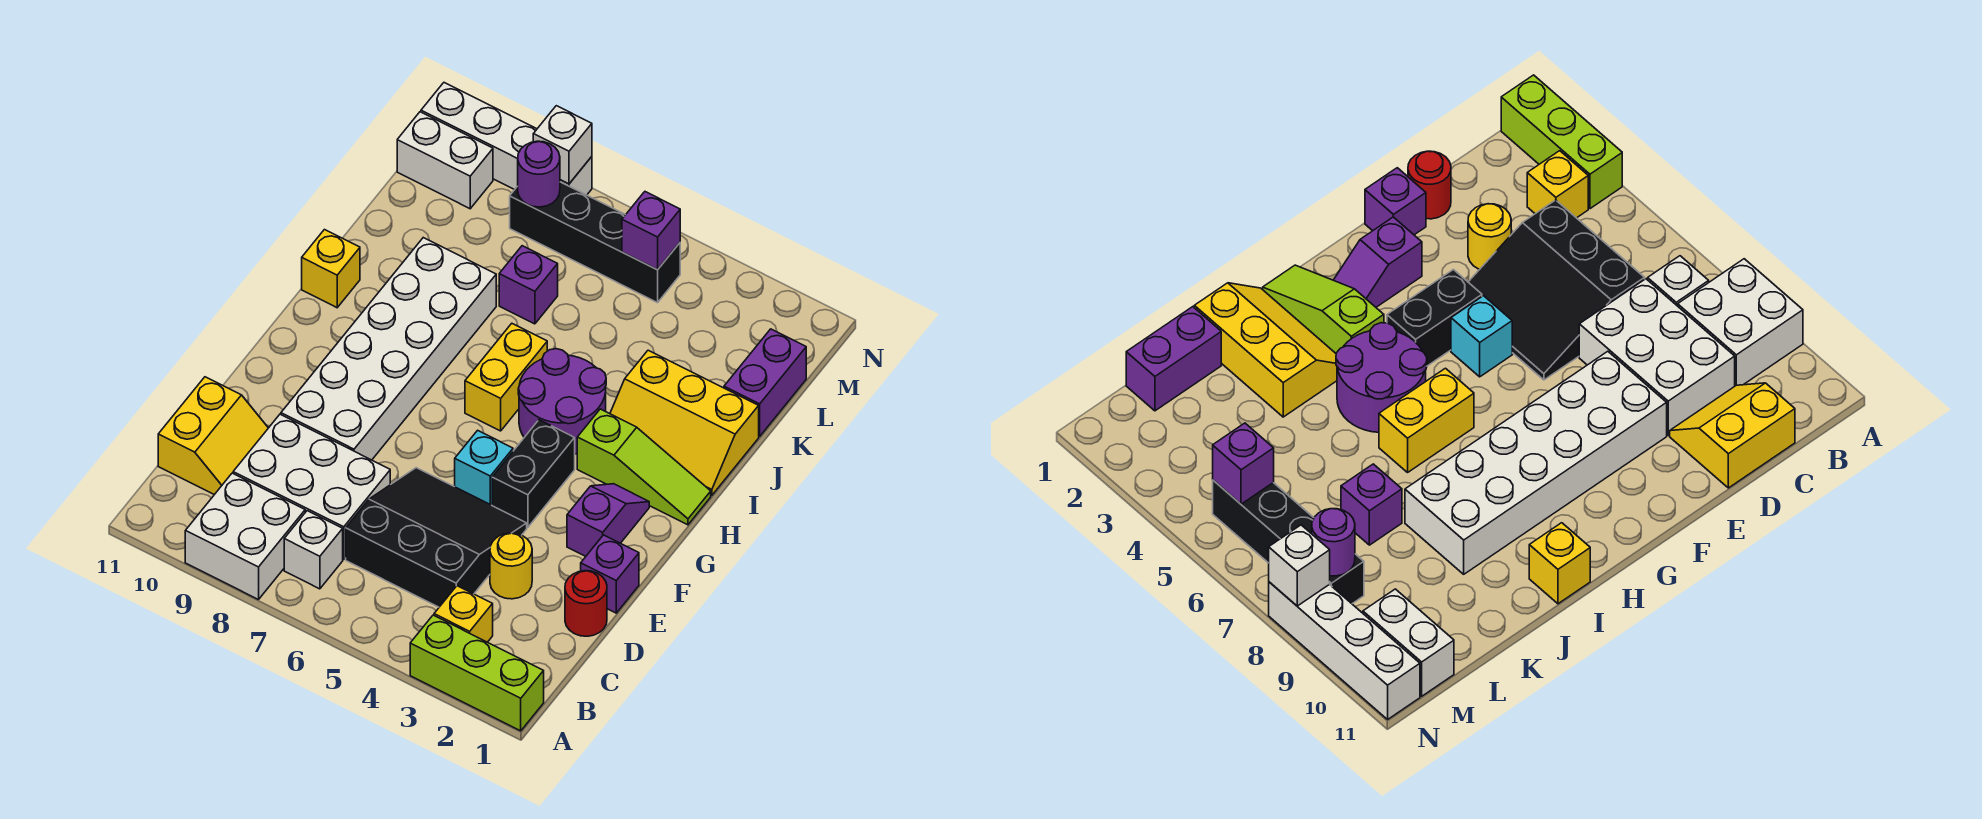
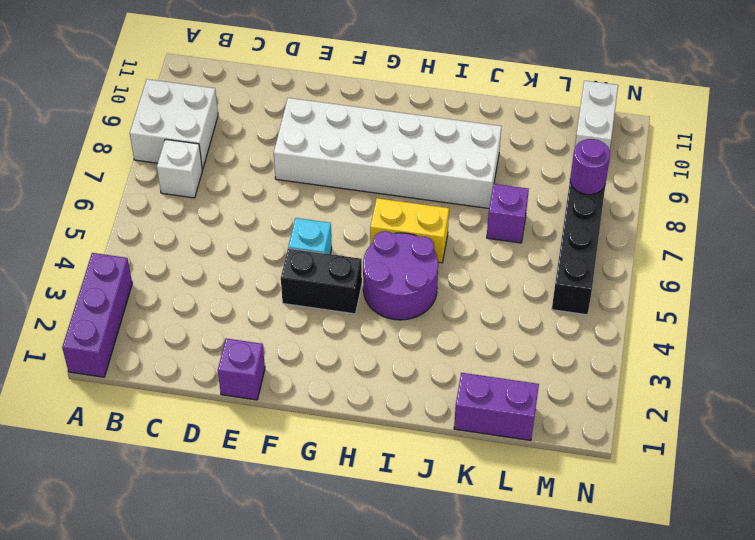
purple brick A1:A3 level 1 -> lime brick A1:A3 level 1
none -> yellow brick B3 level 1
none -> black slope C4:E6 level 1 top C
none -> white brick C7:D9 level 1

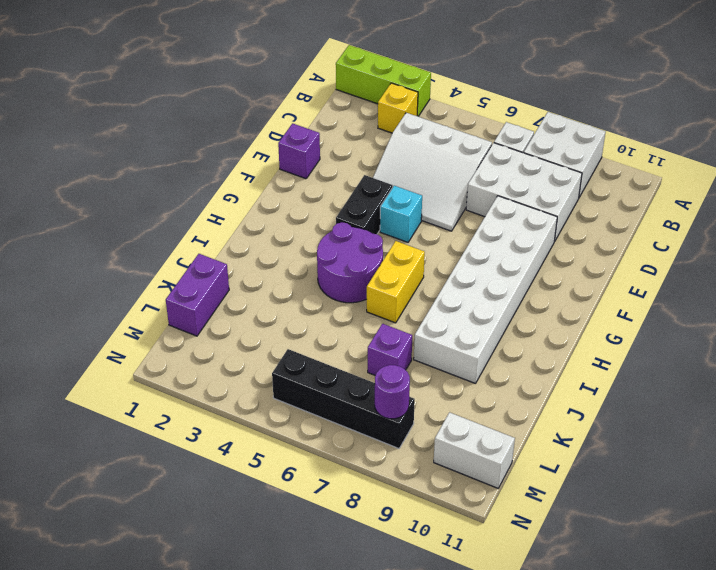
white slope C4:E6 level 1 top C -> black slope C4:E6 level 1 top C
none -> yellow slope C10:D11 level 1 top 11
none -> red round brick D1 level 1
none -> yellow round brick D3 level 1

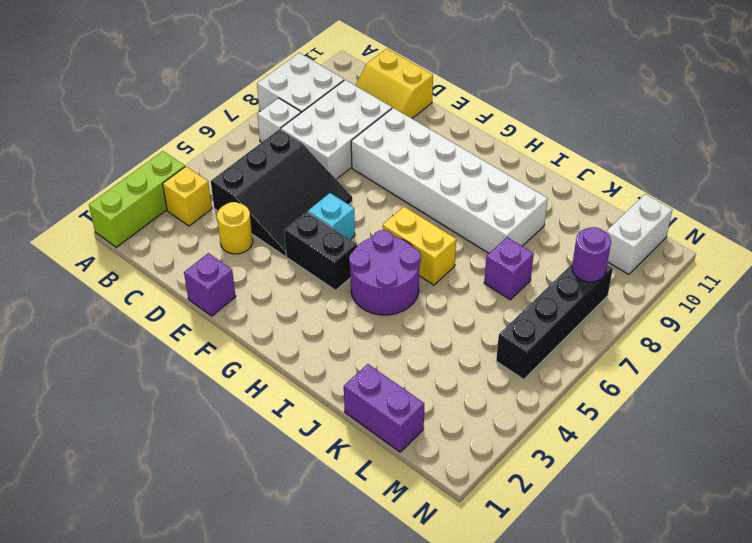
none -> red round brick D1 level 1
none -> purple slope F2:G2 level 1 top F
none -> lime slope H1:H3 level 1 top 3

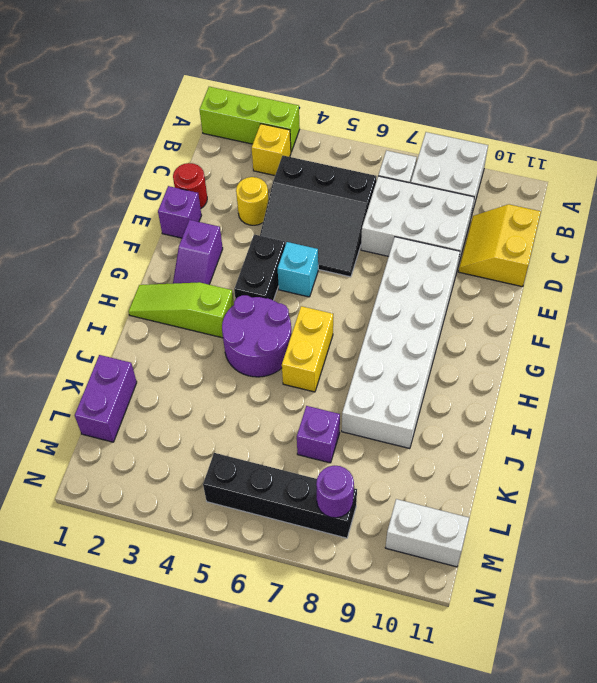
none -> yellow slope I1:J3 level 1 top J
none -> yellow brick I11 level 1
none -> white brick N8:N11 level 1

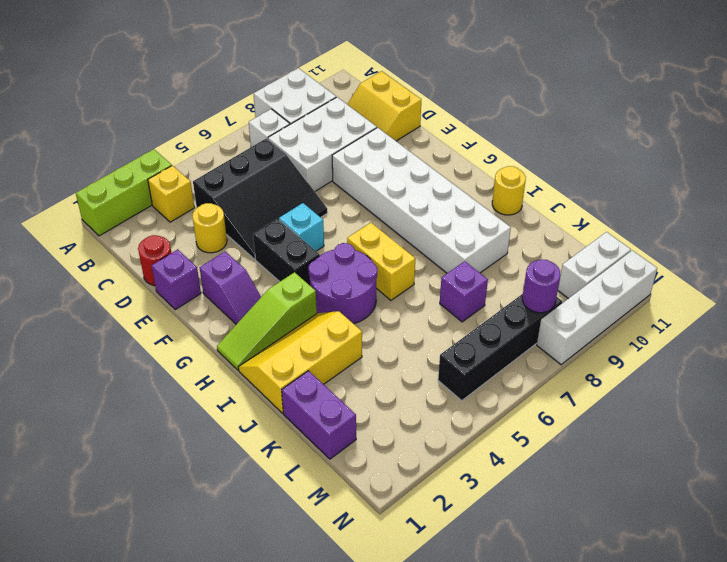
yellow round brick I11 level 1 -> yellow brick I11 level 1
none -> purple brick M5 level 2
none -> white brick N8 level 2

